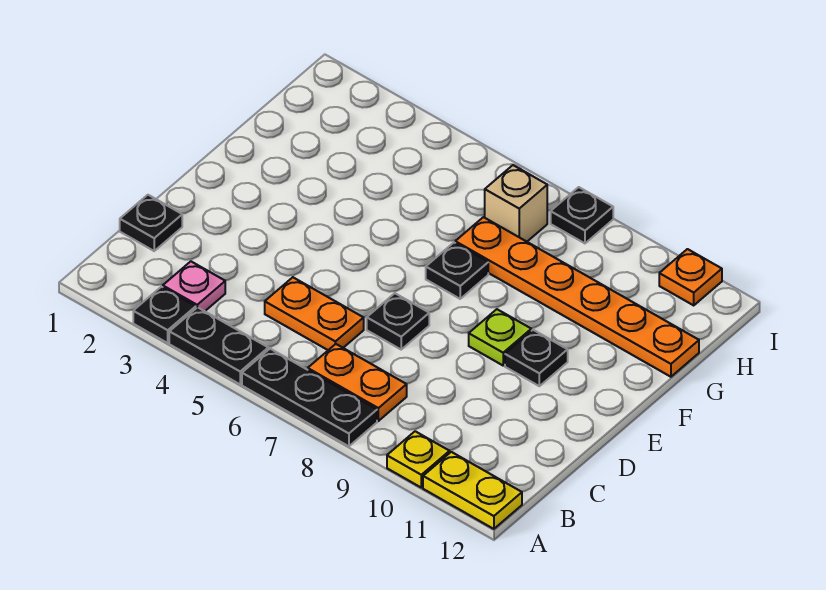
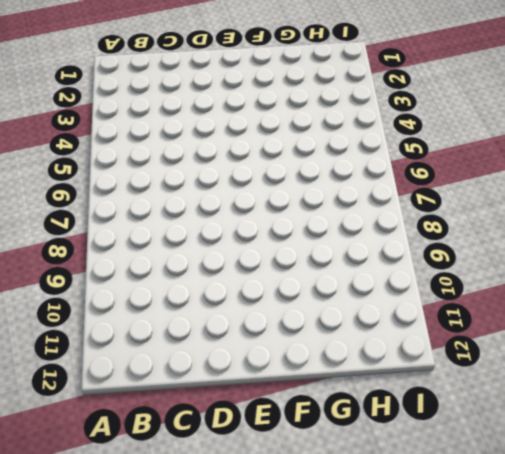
none -> black plate A3 level 1
none -> black plate A4:A5 level 1
none -> black plate A6:A8 level 1

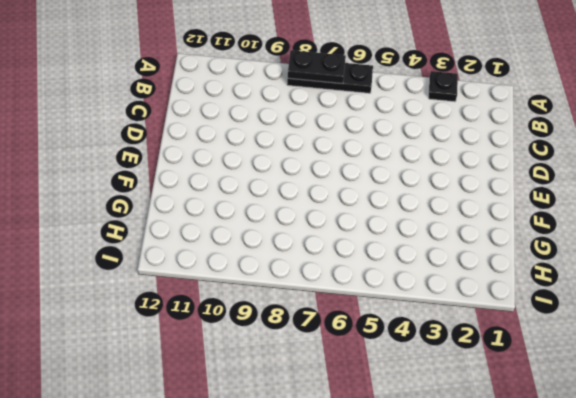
black plate A7:A8 level 2 -> black plate A4:A5 level 1
none -> yellow plate A10 level 1
none -> yellow plate A11:A12 level 1
none -> pink plate B3 level 1

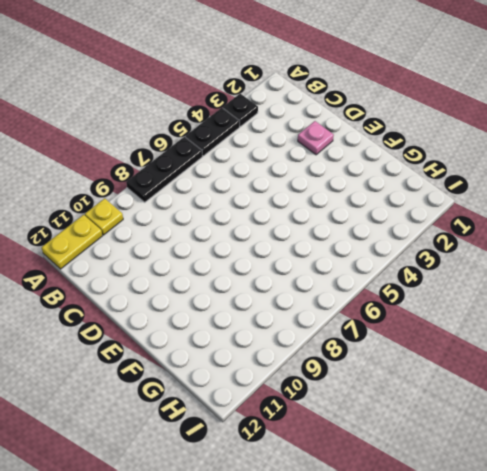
pink plate D2 level 1 -> pink plate B3 level 1
none -> orange plate B7:B8 level 1
none -> black plate C1 level 1
none -> orange plate C5:C6 level 1

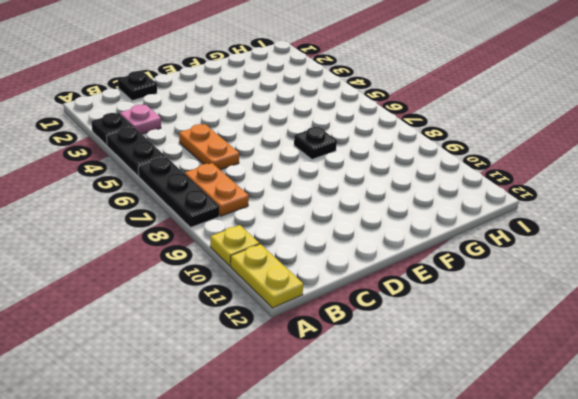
none -> black plate D7 level 1
none -> lime plate E9 level 1
none -> black plate E10 level 1

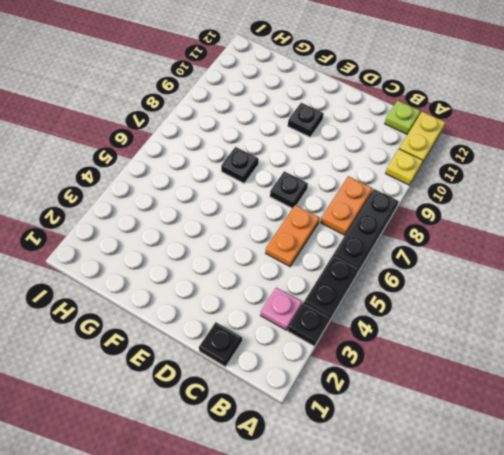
lime plate B12 level 1 -> lime plate E9 level 1
none -> orange plate G7:G12 level 1
none -> tan brick H7 level 1
none -> black plate I8 level 1

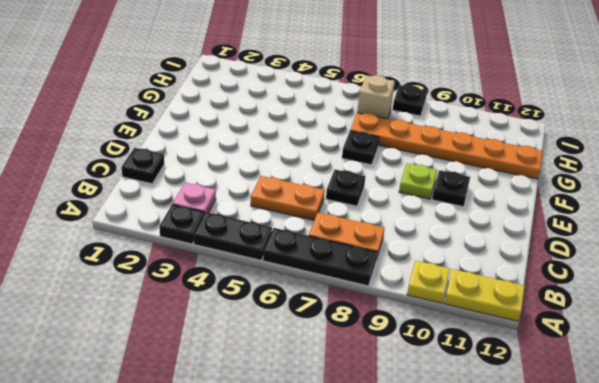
none -> orange plate I11 level 1

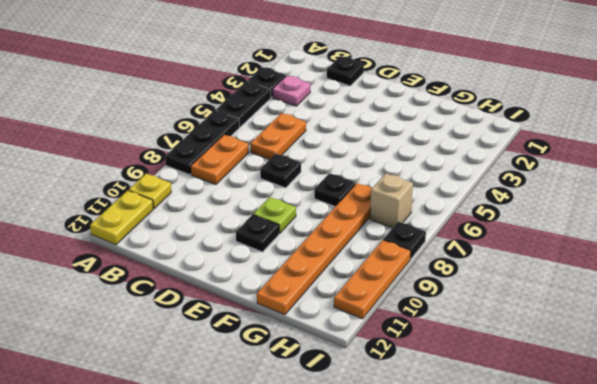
orange plate I9:I11 level 1 -> orange plate I11 level 1

